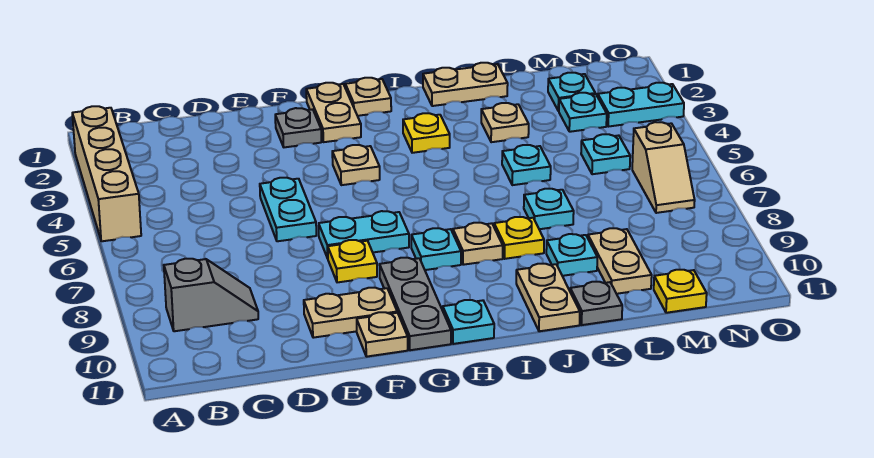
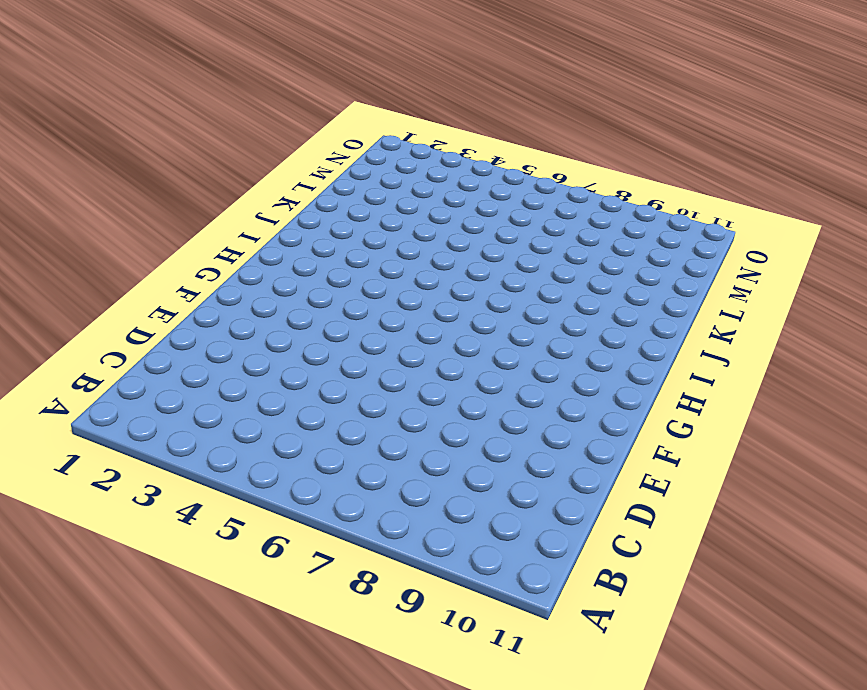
none -> tan brick A2:A5 level 1
none -> grey slope B9:C9 level 1 top B
none -> cyan plate E5:E6 level 1
none -> tan plate E10:F10 level 1

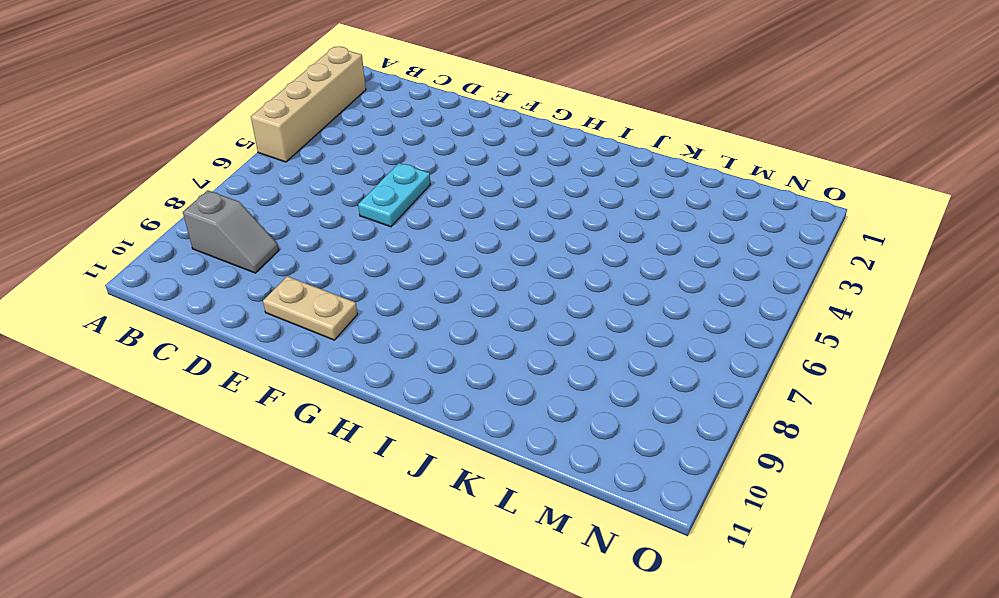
none -> grey plate F2 level 1
none -> cyan plate F7:G7 level 1
none -> yellow plate F8 level 1
none -> tan plate F11 level 1

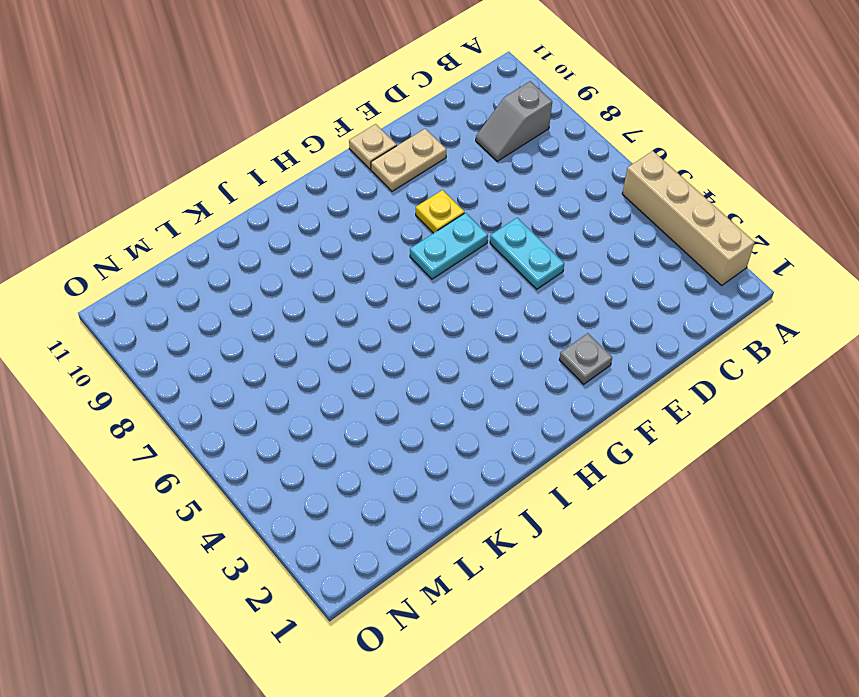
none -> tan plate G1:G2 level 1
none -> tan plate G4 level 1
none -> grey plate G9:G11 level 1
none -> tan plate H1 level 1

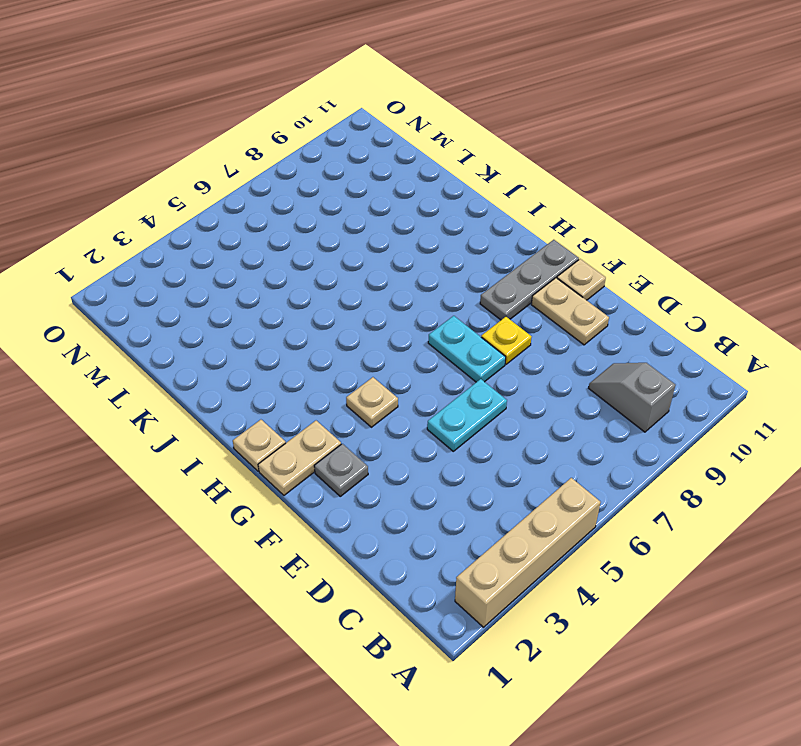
none -> cyan plate H8 level 1
none -> cyan plate H11 level 1
none -> yellow plate I3 level 1
none -> tan plate I8 level 1

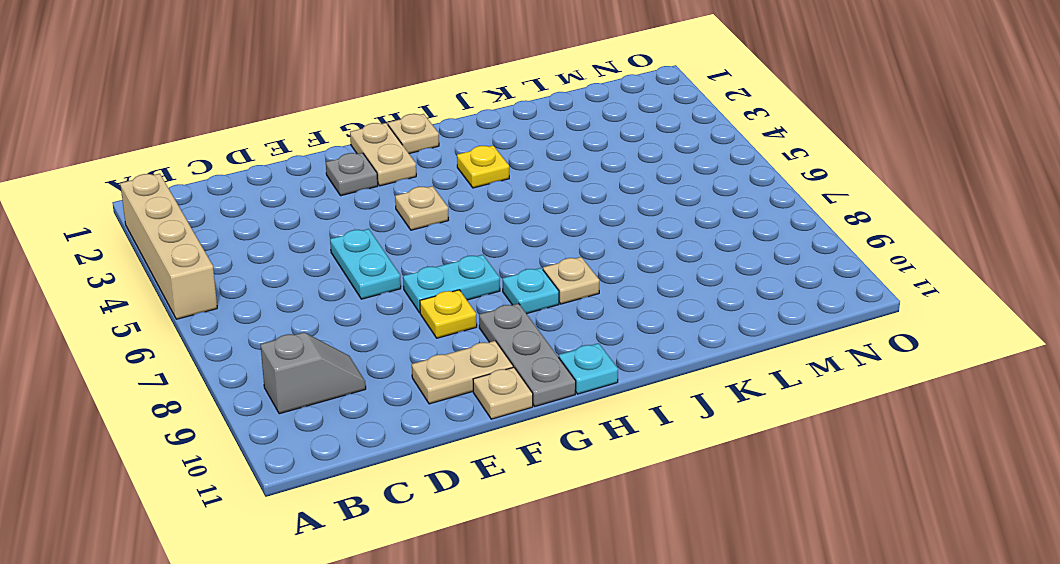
none -> tan plate J1:K1 level 1
none -> yellow plate J8 level 1
none -> tan plate J10:J11 level 1
none -> tan plate K3 level 1

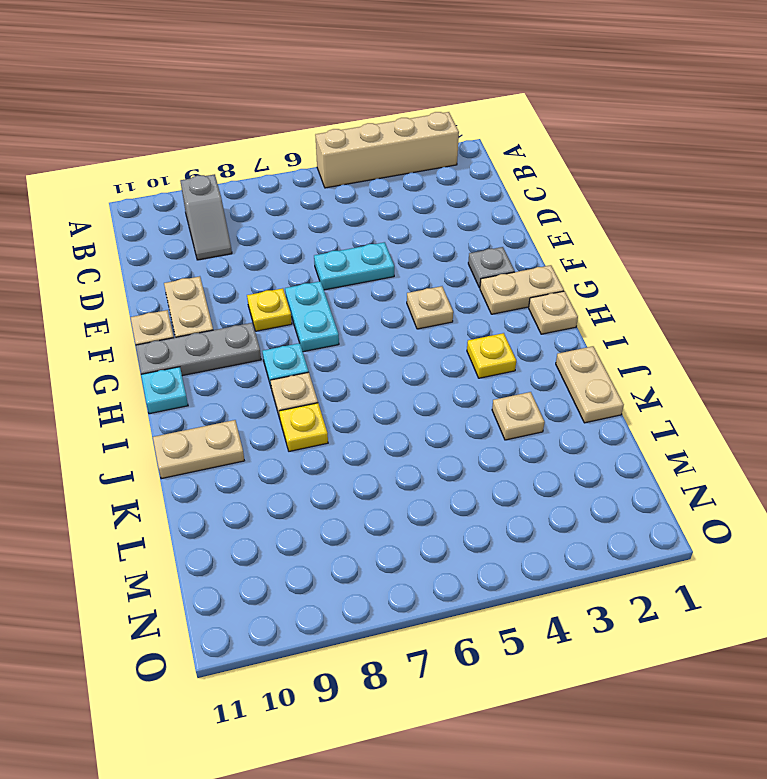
none -> cyan plate K5 level 1
none -> cyan plate K7 level 1
none -> cyan plate K9 level 1
none -> grey plate K11 level 1

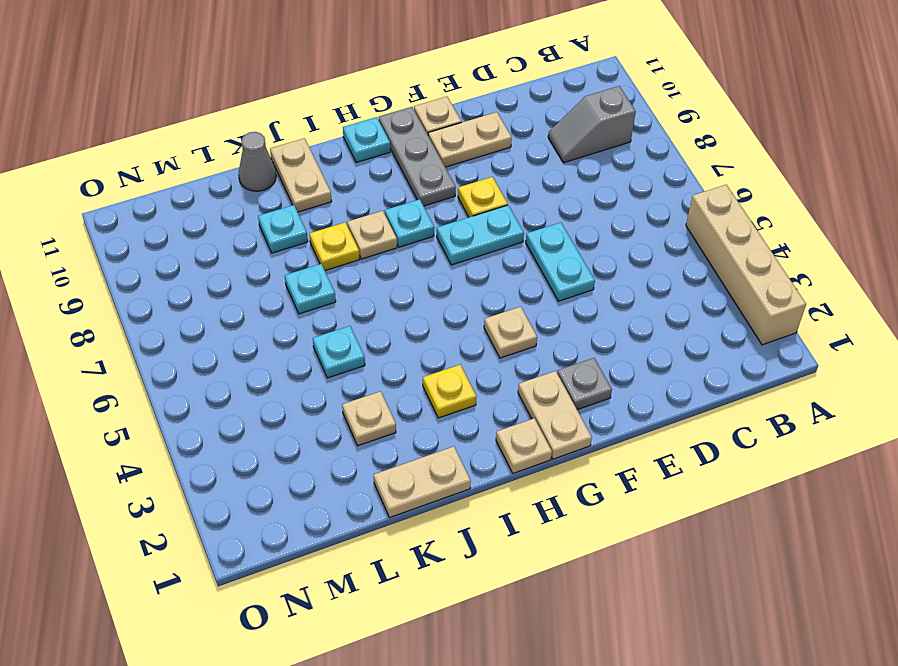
grey cone K11 level 1 -> grey plate K11 level 1
none -> tan plate L9:L10 level 1
none -> cyan plate M2 level 1
none -> cyan plate M3 level 1
none -> cyan plate M5 level 1

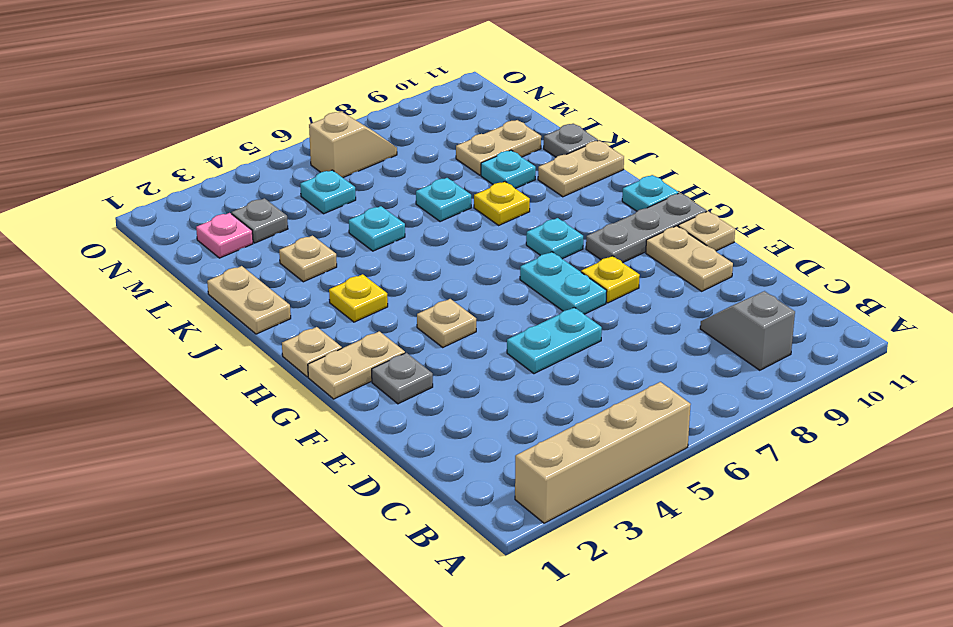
pink plate M2 level 1 -> cyan plate M2 level 1
grey plate M3 level 1 -> cyan plate M3 level 1
none -> tan plate I8 level 1
none -> yellow plate M11 level 1
none -> cyan plate N3:O3 level 1

